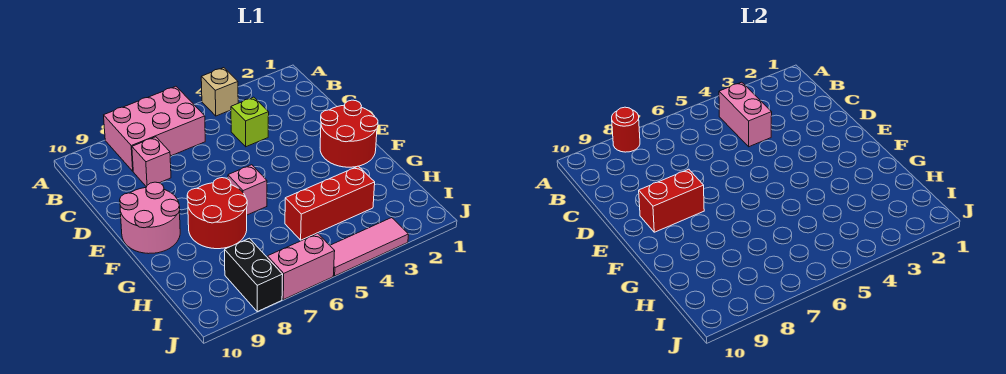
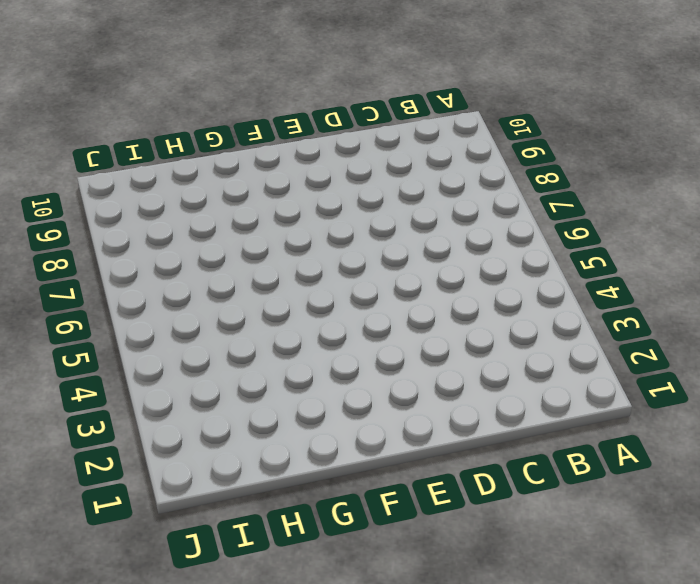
none -> tan brick A4 level 1
none -> pink brick A6:B8 level 1
none -> lime brick C4 level 1

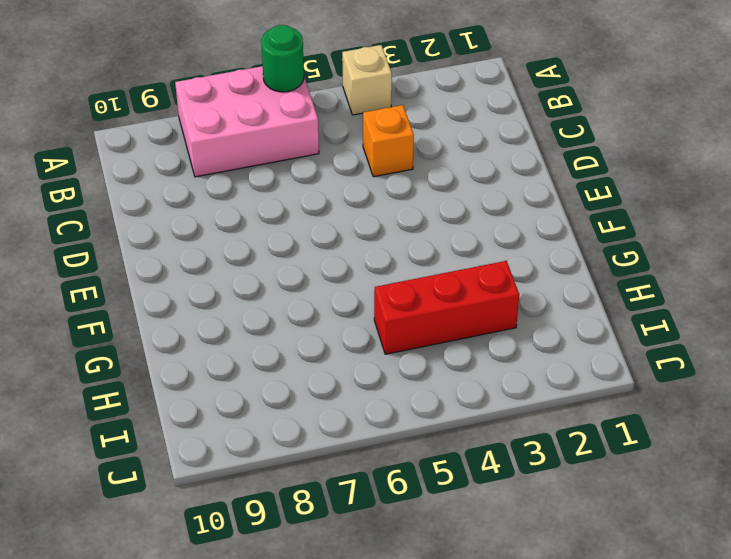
green round brick A6 level 2 -> none
orange brick C4 level 1 -> lime brick C4 level 1
none -> pink brick C8 level 1
none -> red round brick E1:F2 level 1
none -> pink round brick E9:F10 level 1

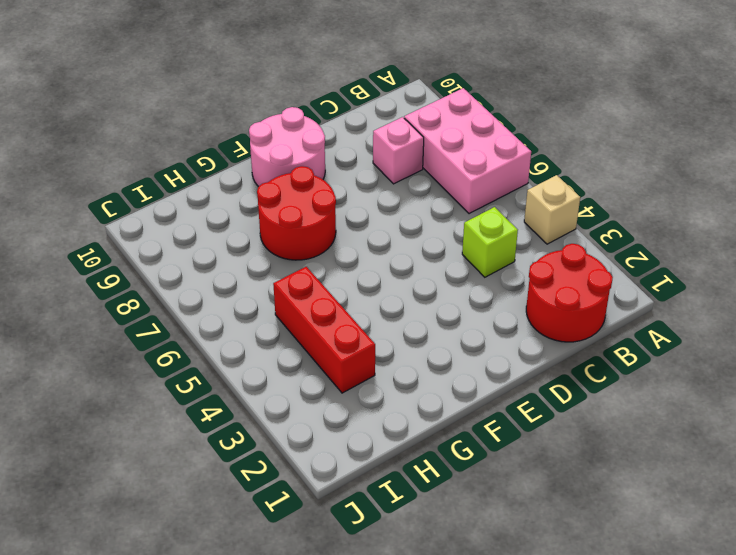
red round brick B1:C2 level 1 -> red round brick E1:F2 level 1
none -> pink brick F6 level 1
none -> black brick I8:J8 level 1
none -> pink tile J3:J5 level 1

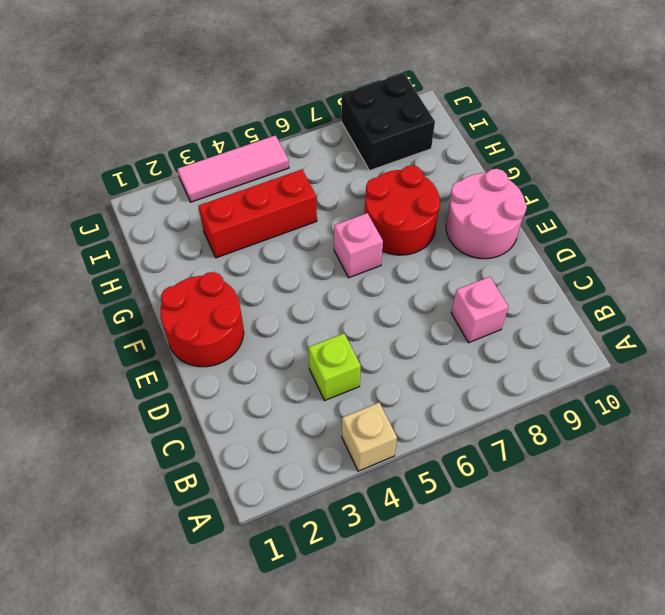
black brick I8:J9 level 1 -> black brick I8:J8 level 1
none -> pink brick A6:B8 level 1
none -> pink brick J6:J7 level 1
none -> red round brick A8 level 2

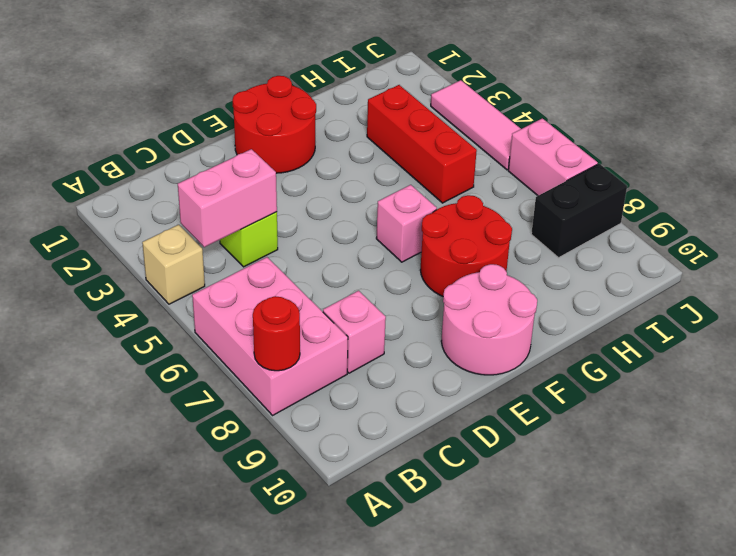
none -> red brick E8:E9 level 2

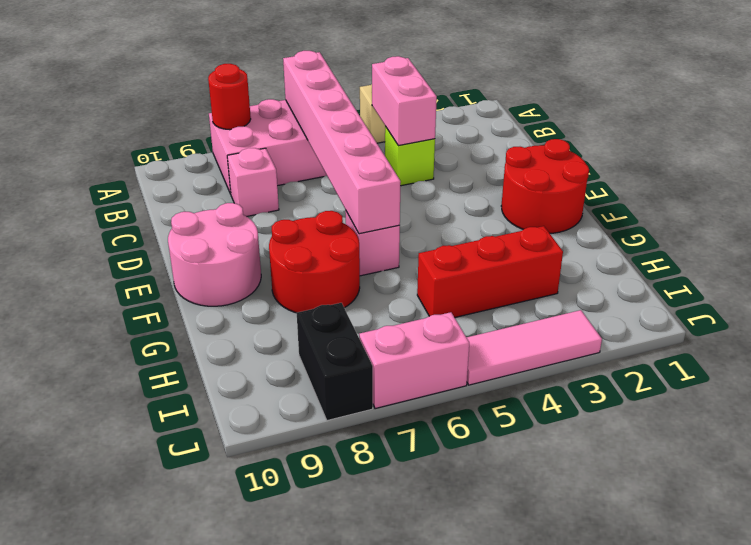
pink brick A6:F6 level 2 -> none
none -> red brick E8:E9 level 2

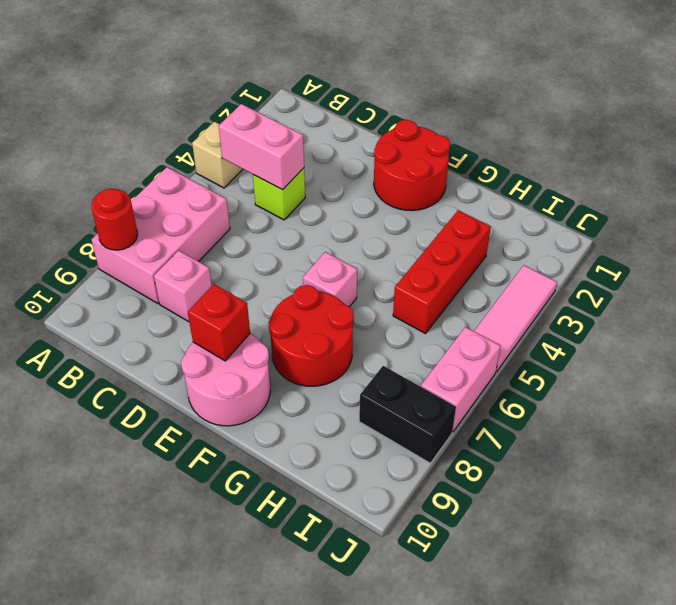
red brick E9 level 2 -> red brick E8:E9 level 2

